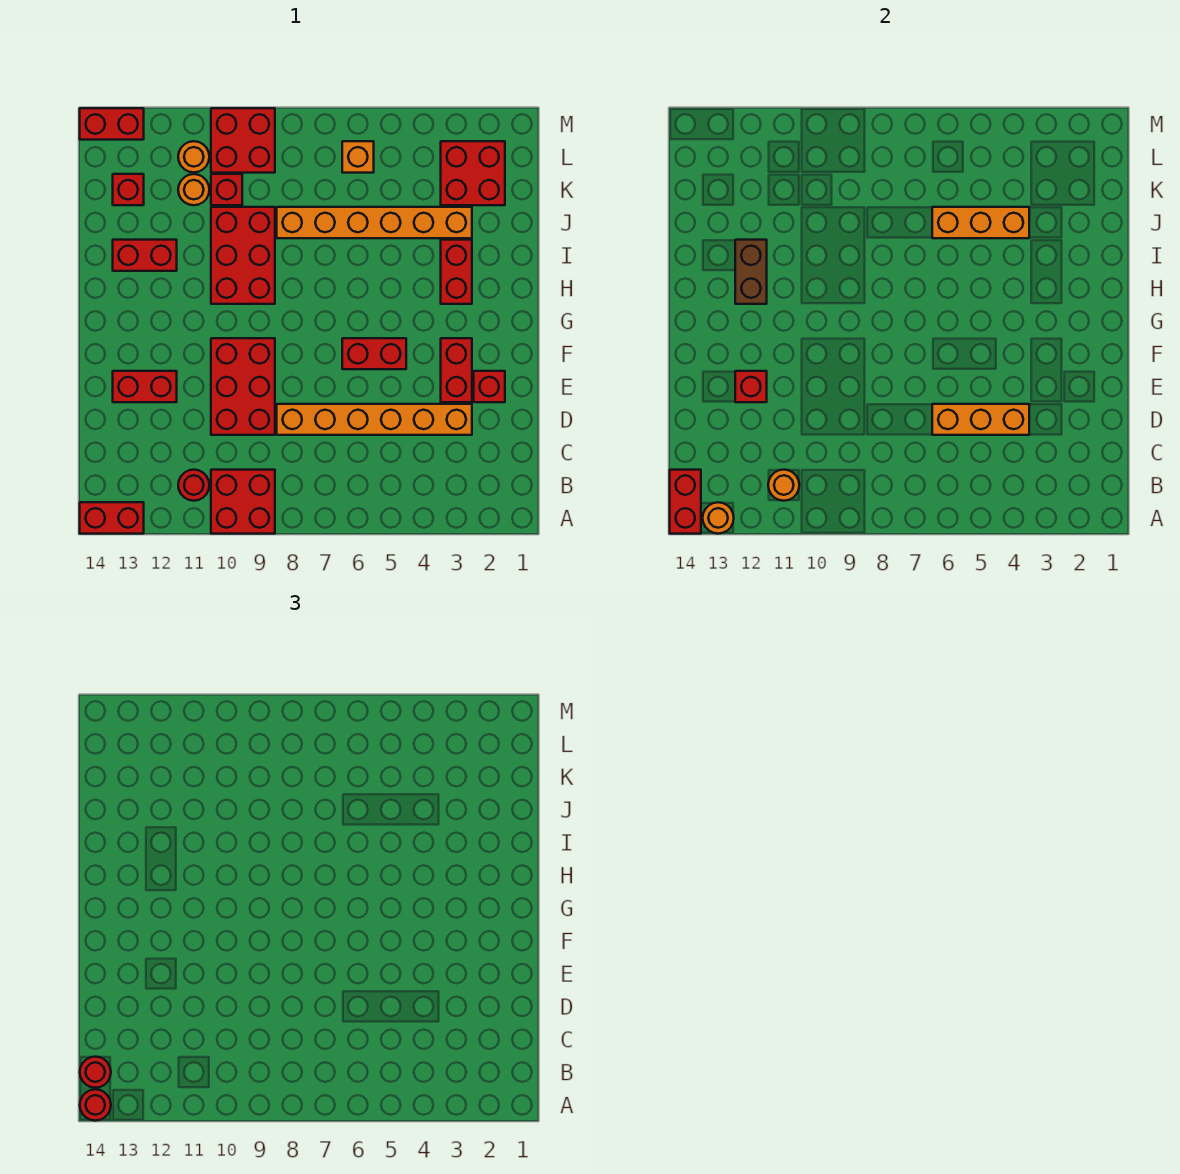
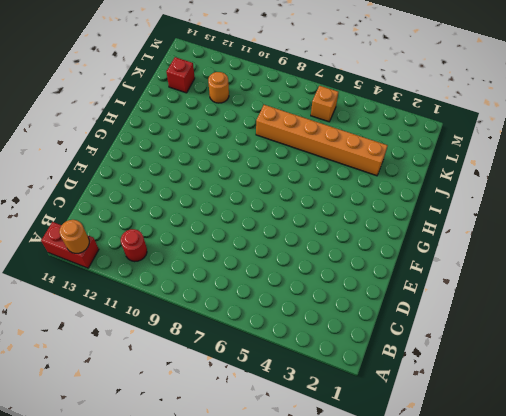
none -> red brick A9:B10 level 1
none -> orange brick D3:D8 level 1
none -> red brick D9:F10 level 1
none -> red brick E2 level 1

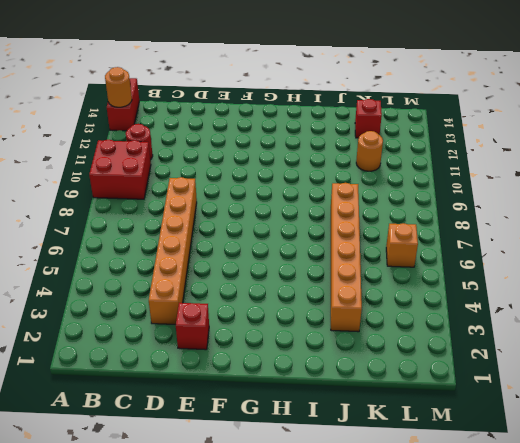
none -> red brick D9:F10 level 1
none -> red brick E3:F3 level 1
none -> red brick E12:E13 level 1
none -> red brick F5:F6 level 1

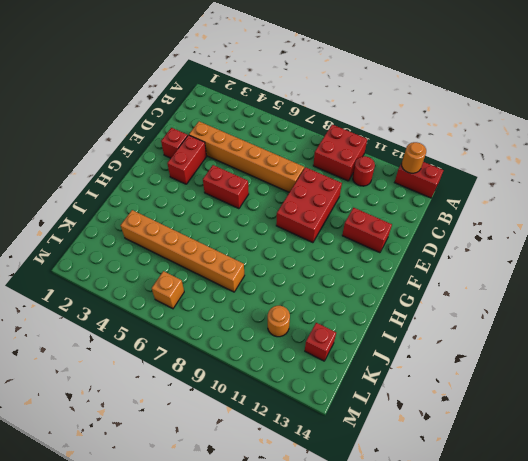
none -> red brick H3:I3 level 1
none -> red brick H9:J10 level 1
none -> red brick I12:I13 level 1
none -> red brick K2:L3 level 1

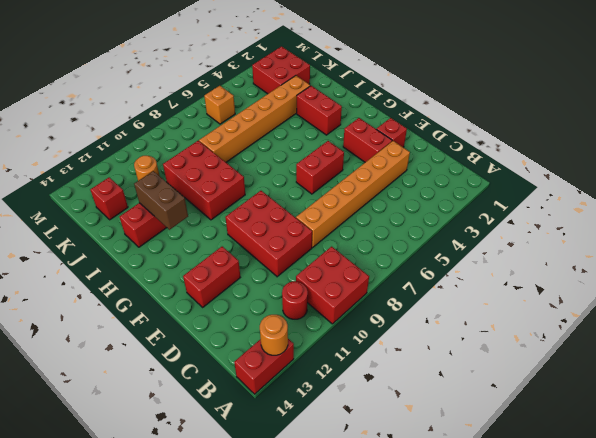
none -> red brick K10 level 1
none -> red brick L9:M10 level 1
none -> orange round brick L11 level 1
none -> red brick M13:M14 level 1

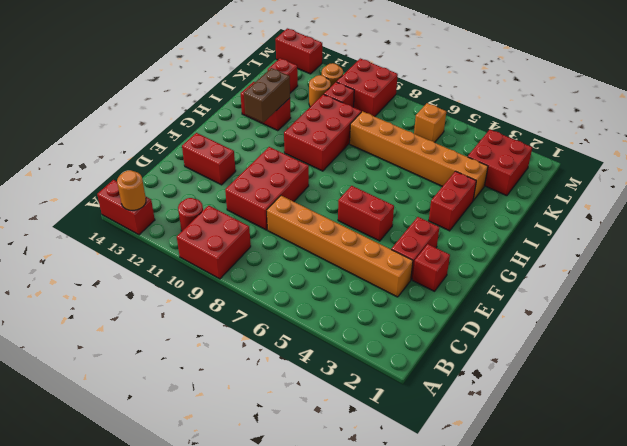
none -> red brick A14:B14 level 2
none -> orange round brick B11 level 2
none -> orange brick D4:D6 level 2
none -> red brick E12 level 2

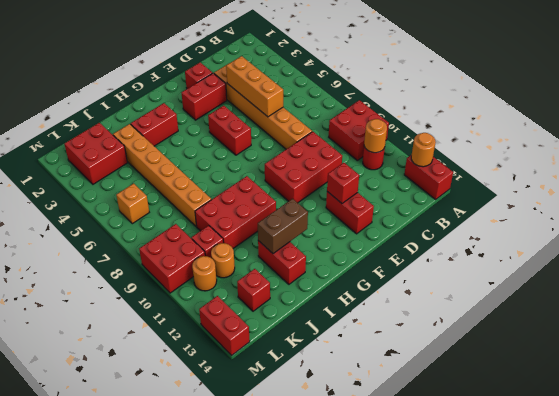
none -> red brick A14:B14 level 2
none -> orange brick J4:J6 level 2
none -> red round brick A14 level 3
none -> red round brick B14 level 3

